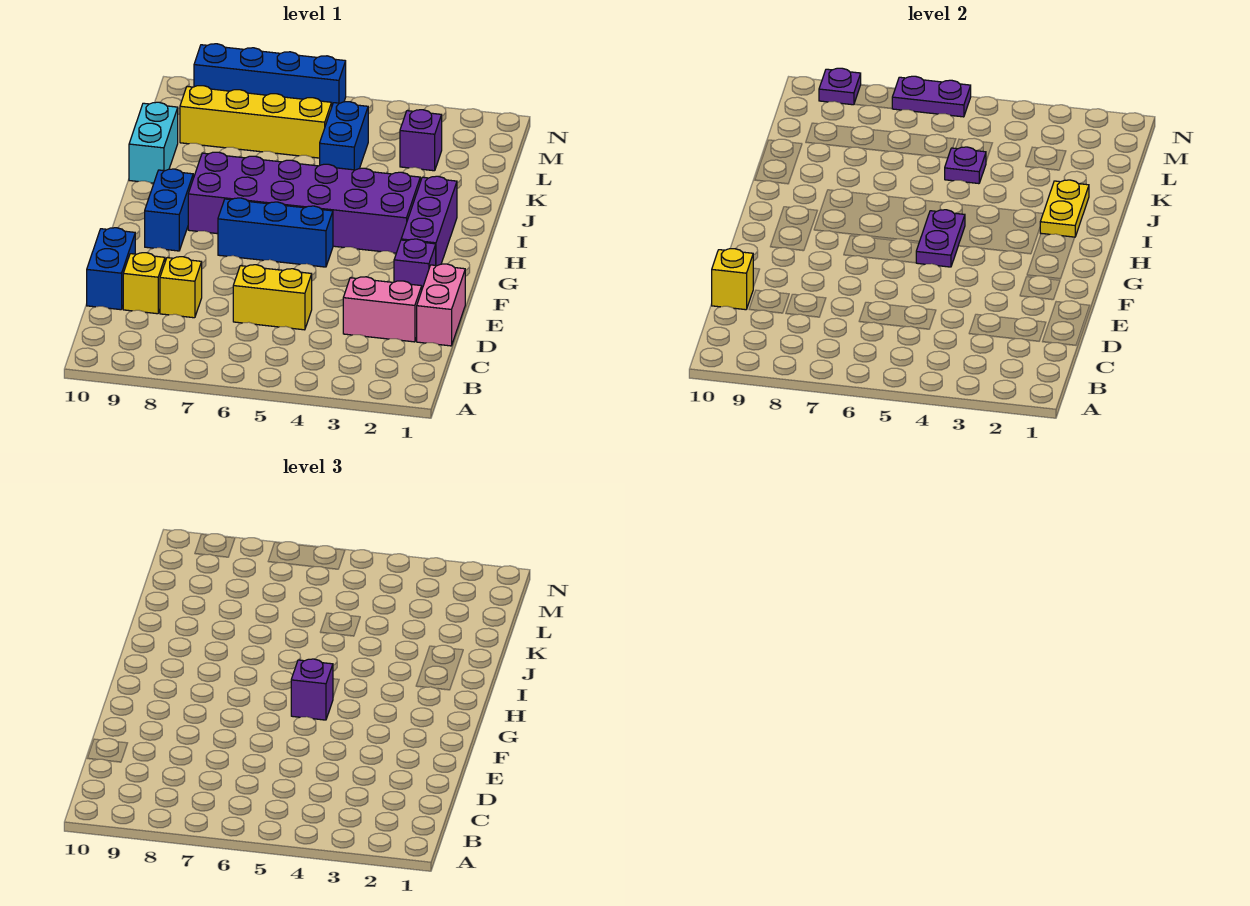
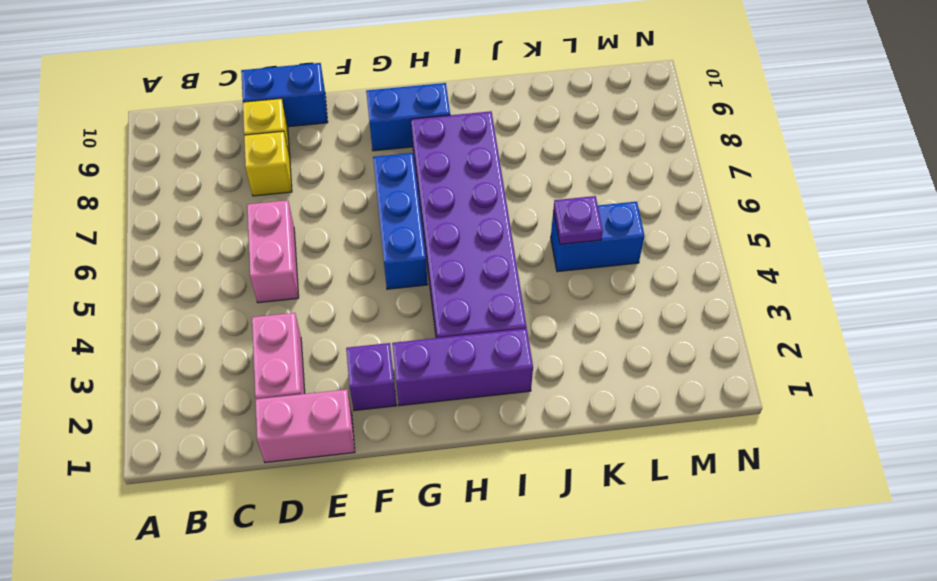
pink brick D5:D6 level 1 -> yellow brick D5:D6 level 1
none -> cyan brick J10:K10 level 1
none -> purple brick L3 level 1
none -> yellow brick L6:L9 level 1

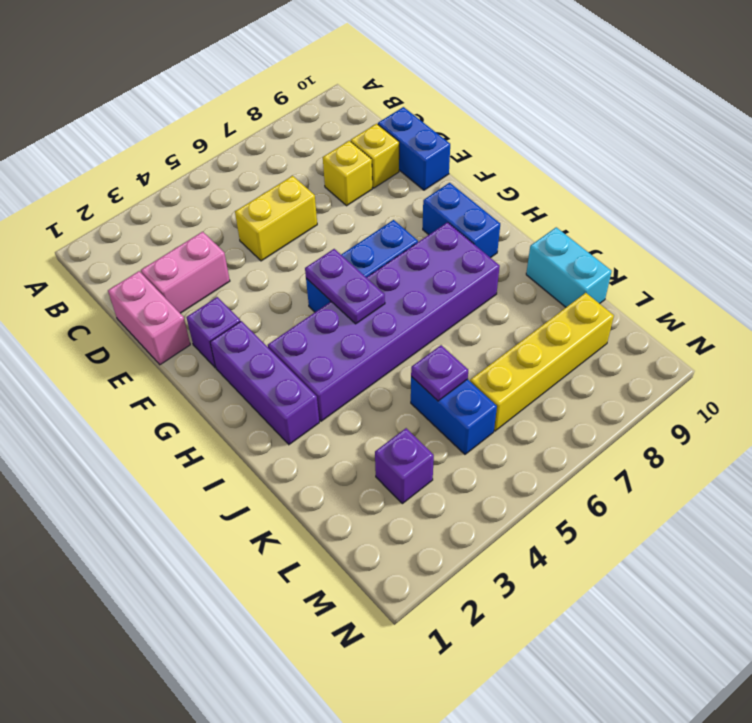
none -> blue brick N6:N9 level 1
none -> yellow brick D10 level 2
none -> yellow plate I2:J2 level 2

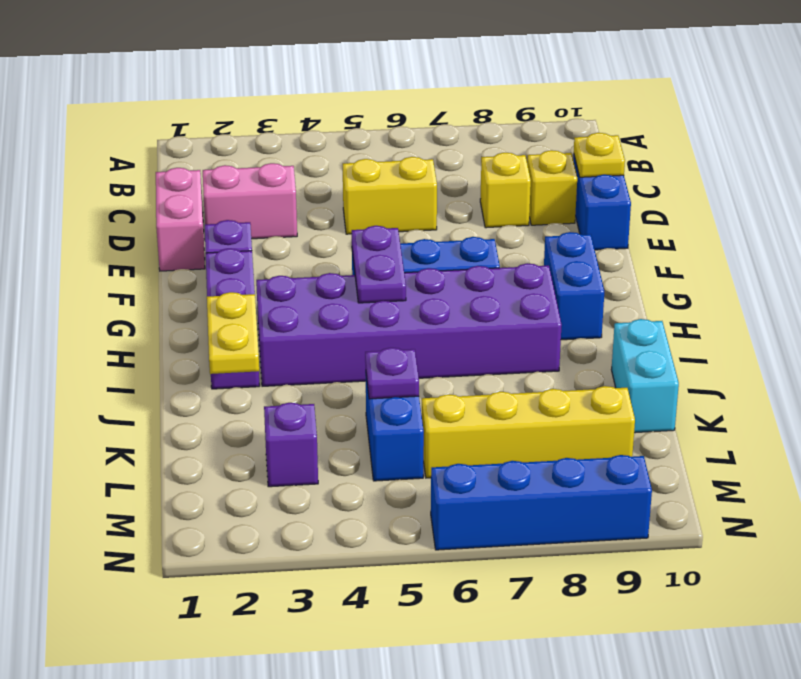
yellow plate D10 level 2 -> yellow brick D10 level 2
none -> purple plate N6:N7 level 2
none -> purple plate N9 level 2
none -> purple brick G5 level 3

